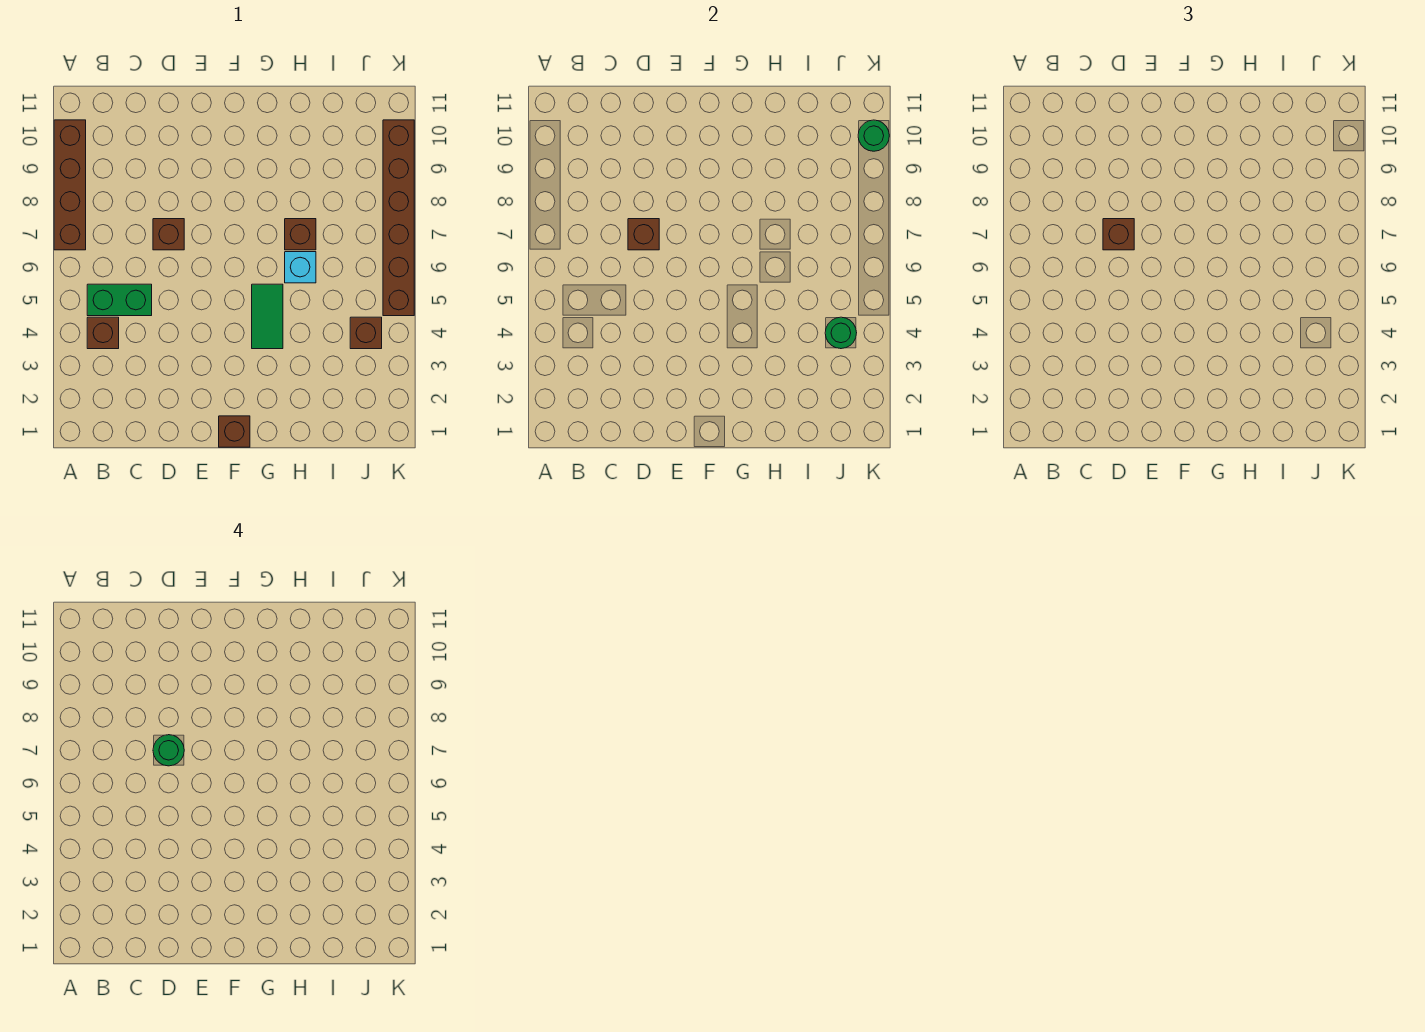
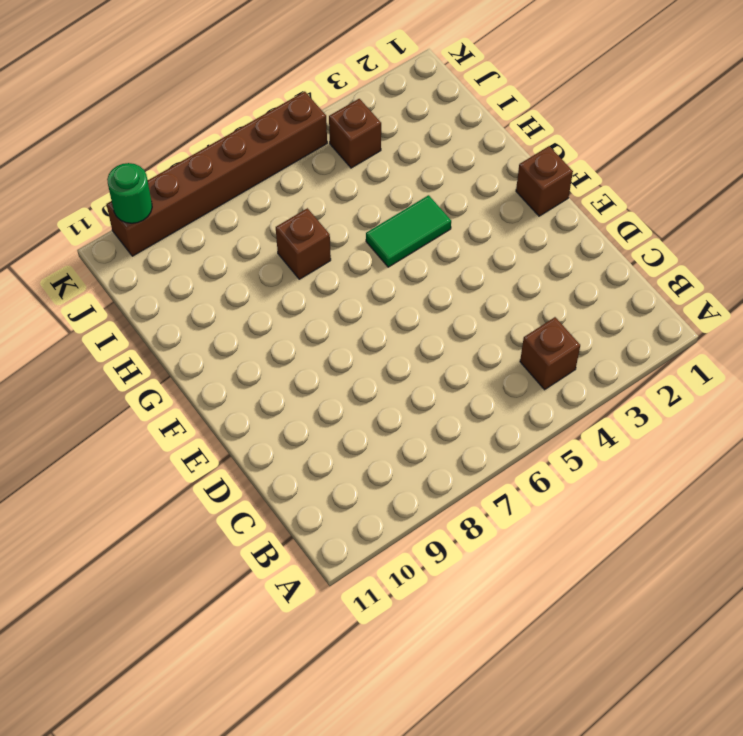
none -> brown brick A7:A10 level 1
none -> green brick B5:C5 level 1
none -> brown brick D7 level 1

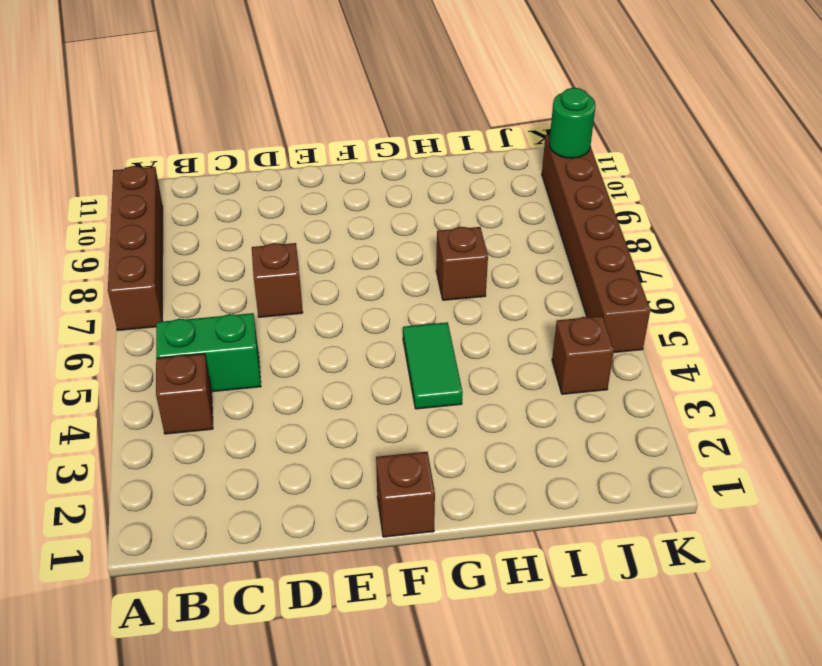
none -> cyan brick H6 level 1
none -> brown brick D7 level 2
none -> green round brick J4 level 2

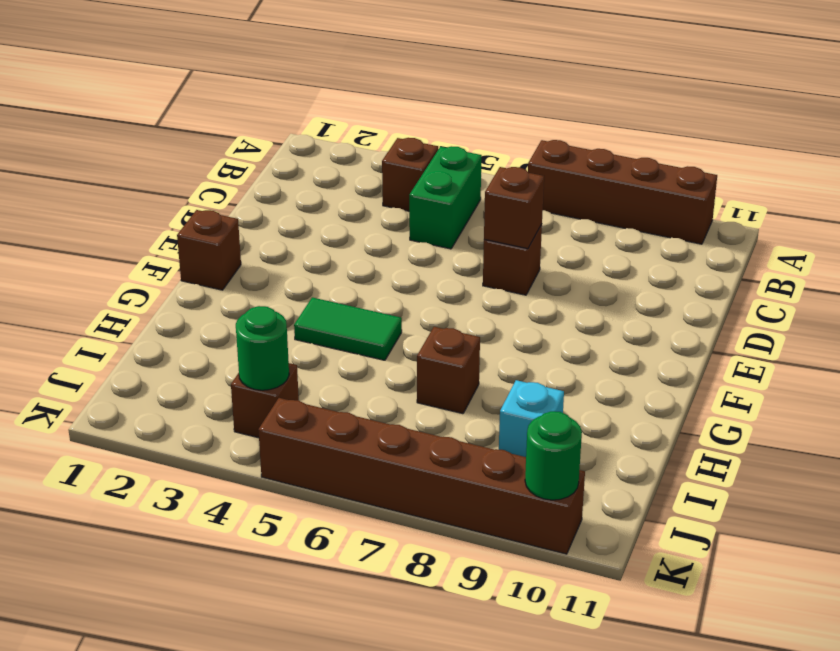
cyan brick I9 level 1 -> cyan brick H6 level 1
none -> brown brick D7 level 3
none -> green round brick D7 level 4

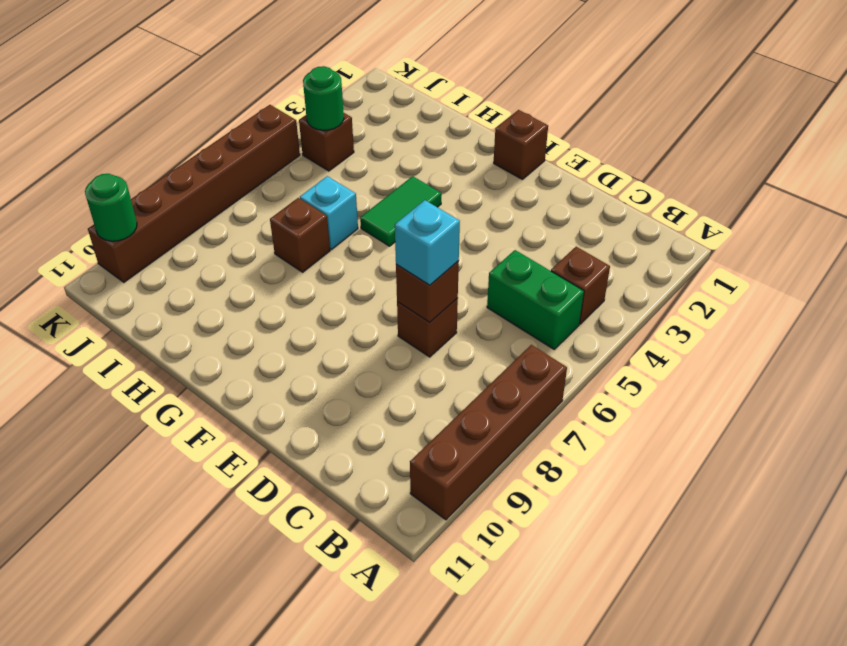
cyan brick D7 level 3 -> brown brick D7 level 3
none -> green round brick D7 level 4

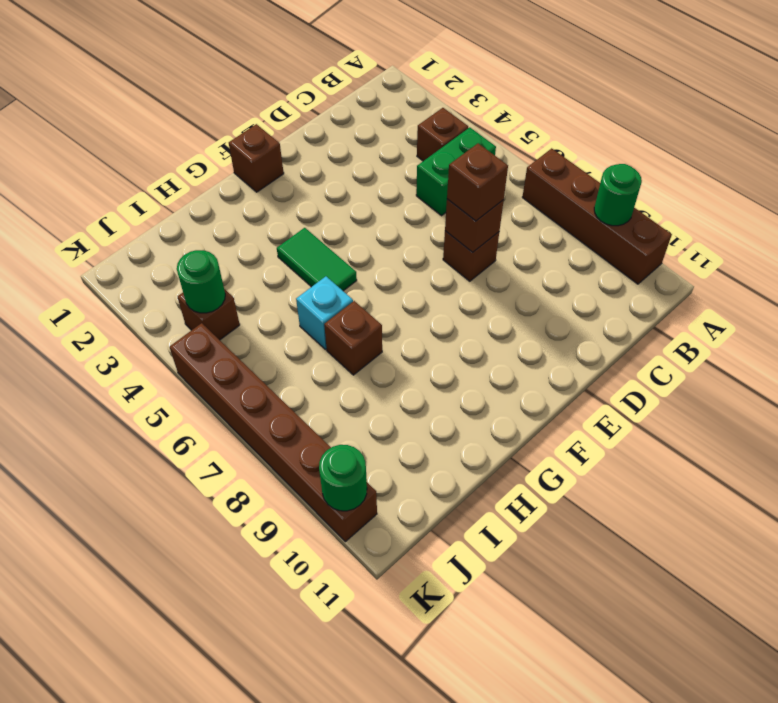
green round brick A9 level 2 -> green round brick D7 level 4

